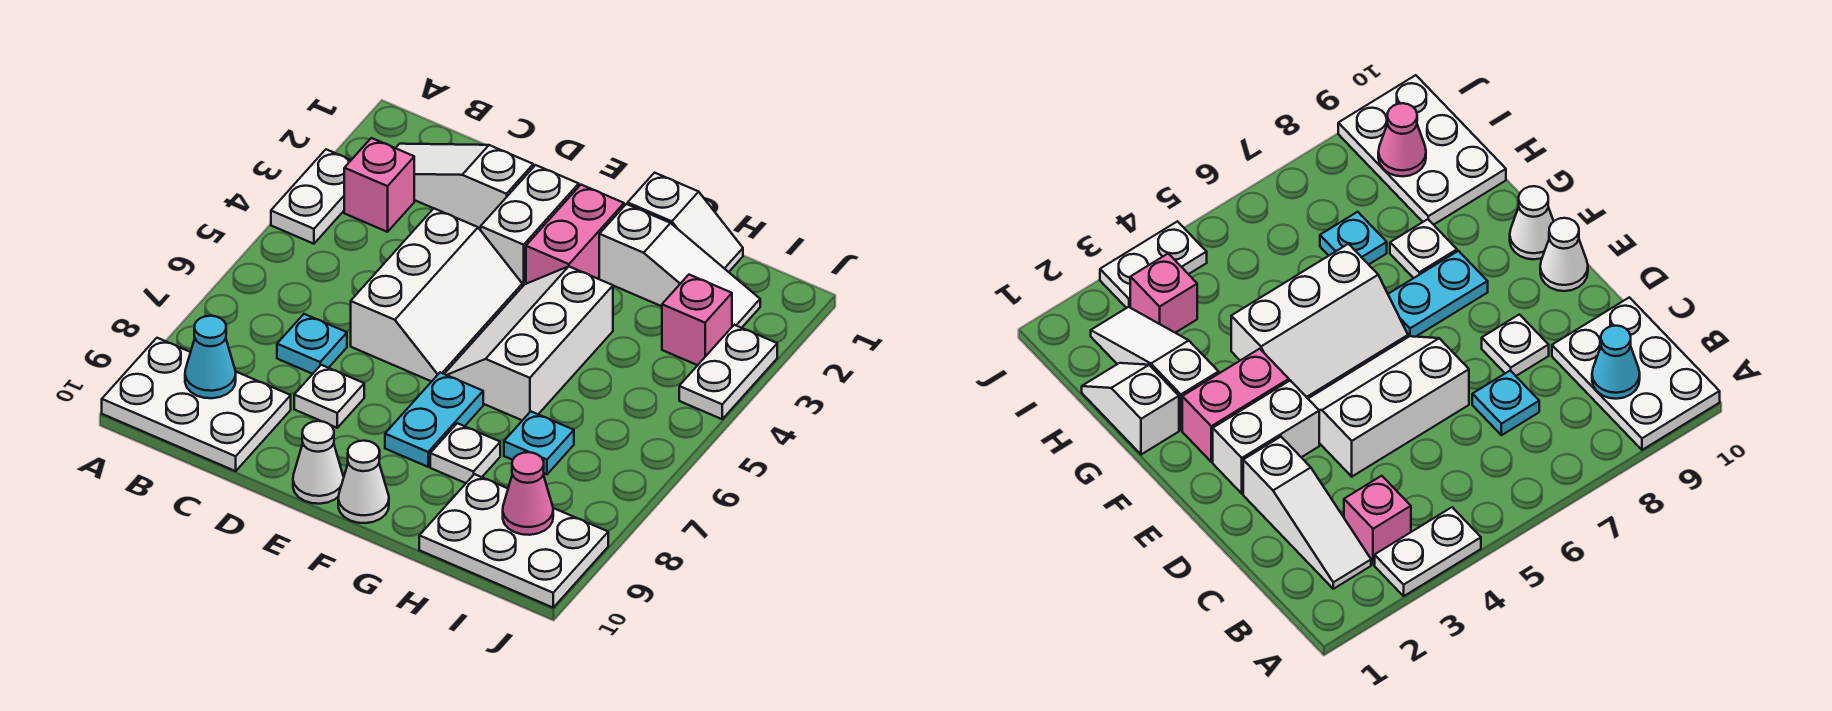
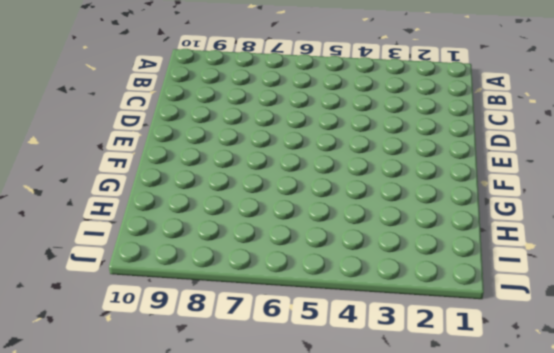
none -> white plate A3:A4 level 1
none -> white plate A9:C10 level 1
none -> white slope B2:D2 level 1 top D

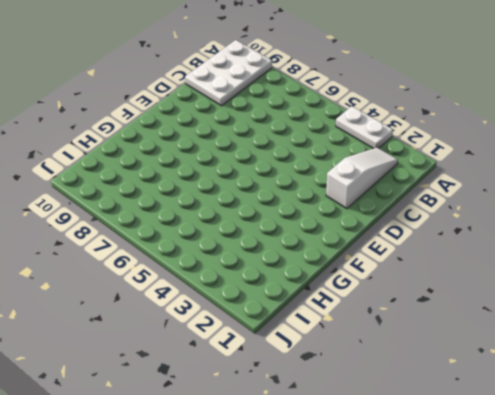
none -> pink brick B3 level 1
none -> cyan plate C7 level 1
none -> white slope D4:E6 level 1 top D

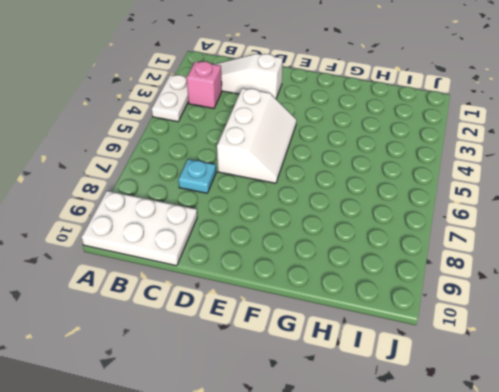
none -> white plate D8 level 1
none -> white brick E2:E3 level 1
none -> white cone E10 level 1

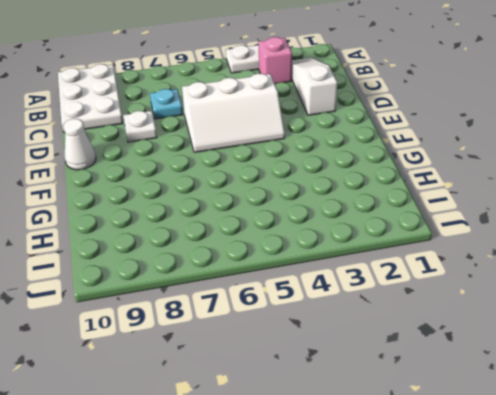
none -> white brick E2:E3 level 1
none -> pink brick F2:F3 level 1
none -> white slope F4:G6 level 1 top G

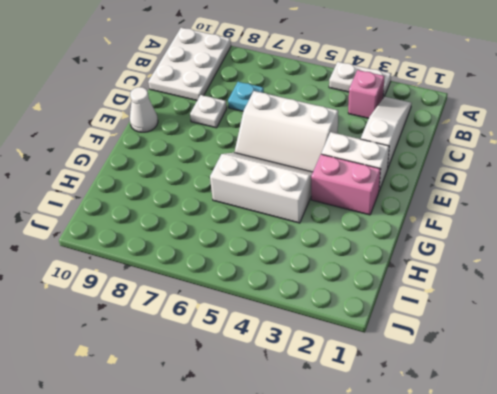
none -> cyan plate F7:F8 level 1
none -> white cone F10 level 1
none -> white slope G1:H1 level 1 top G

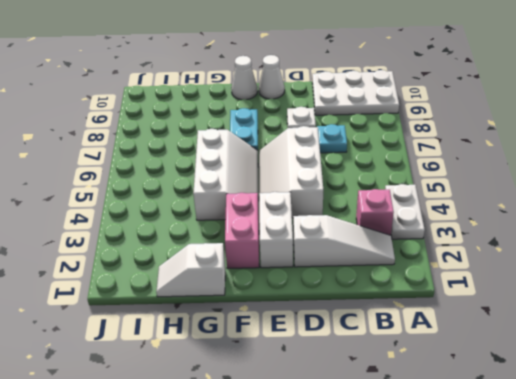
none -> white slope G2:I2 level 1 top G
none -> white plate G8 level 1
none -> cyan plate H7 level 1

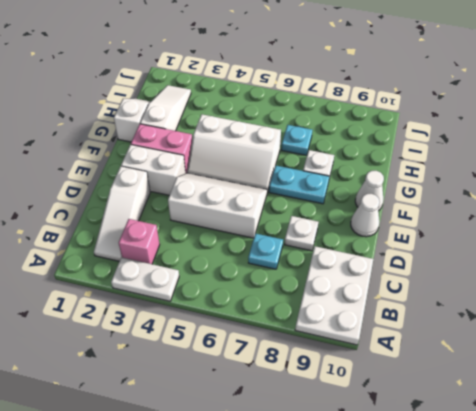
none -> white plate H9:J10 level 1
none -> pink brick I3 level 1
none -> white plate J3:J4 level 1

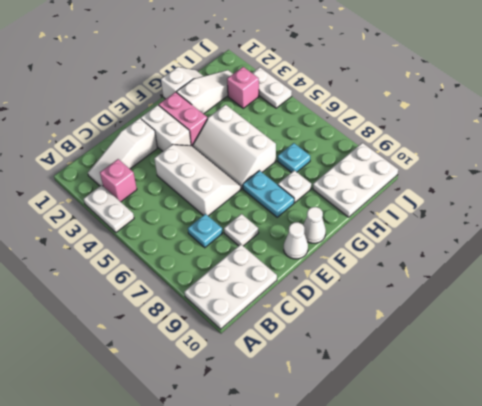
none -> cyan cone B9 level 2
none -> pink cone I9 level 2

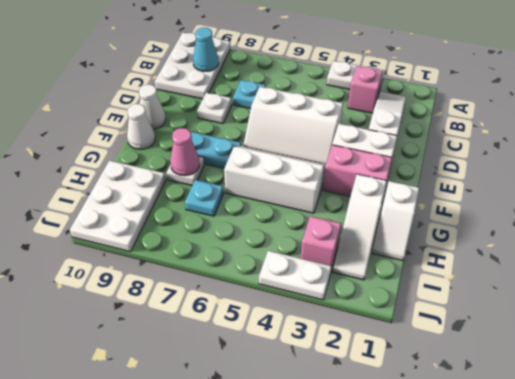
pink cone G8 level 2 -> pink cone I9 level 2

